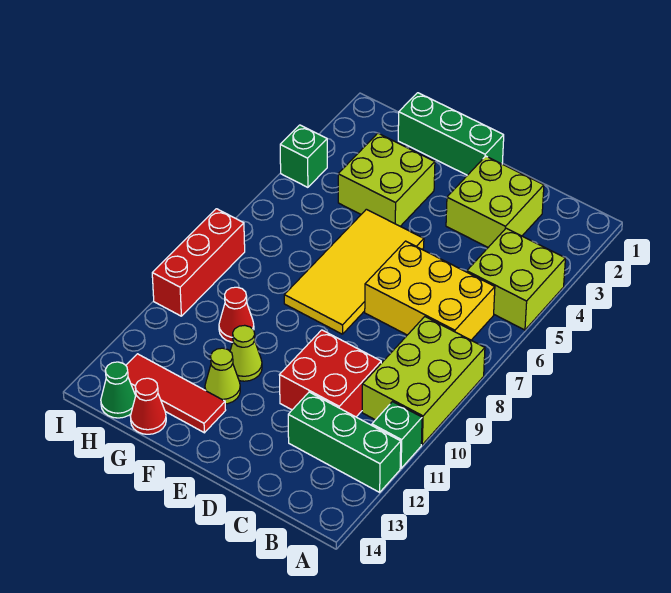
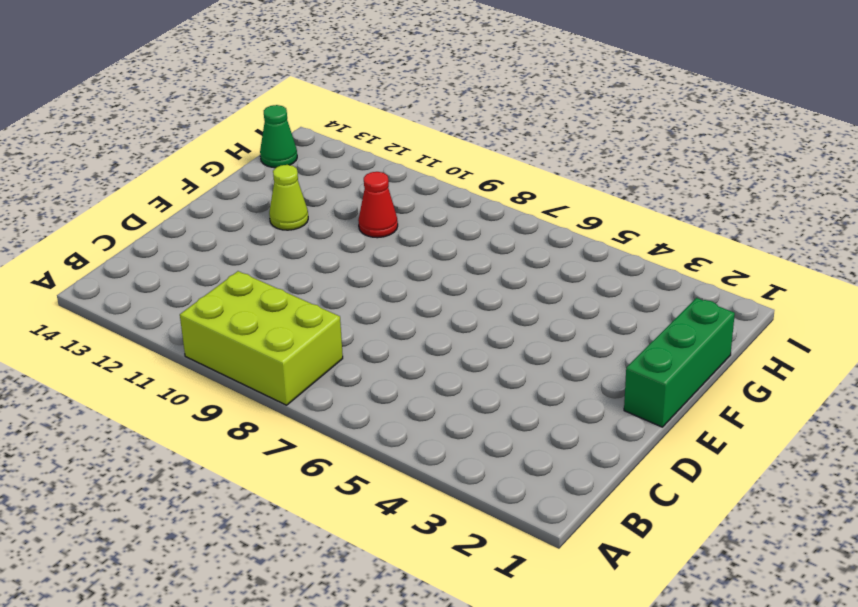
none -> lime brick A4:B5 level 1
none -> green brick A11 level 1
none -> green brick A12:C12 level 1

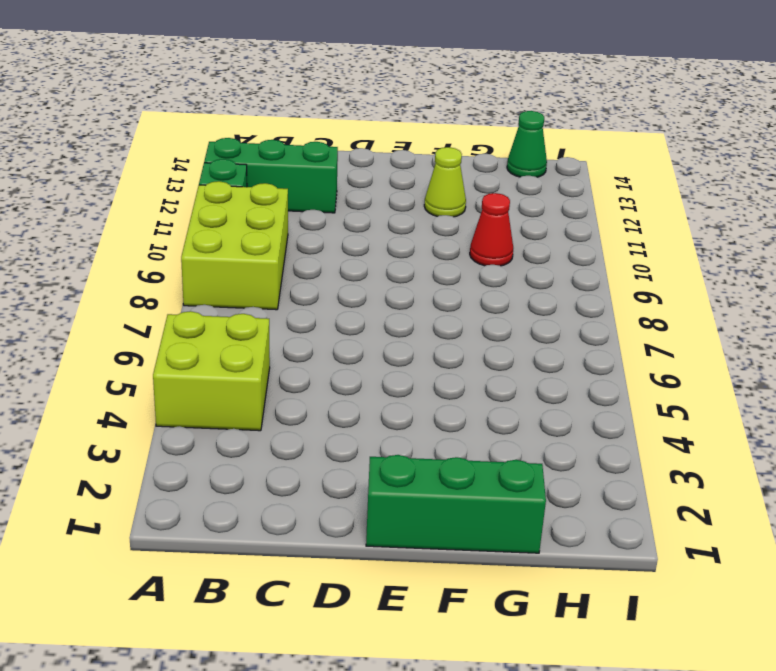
none -> yellow brick B6:D7 level 1
none -> lime brick C2:D3 level 1
none -> red brick C10:D11 level 1

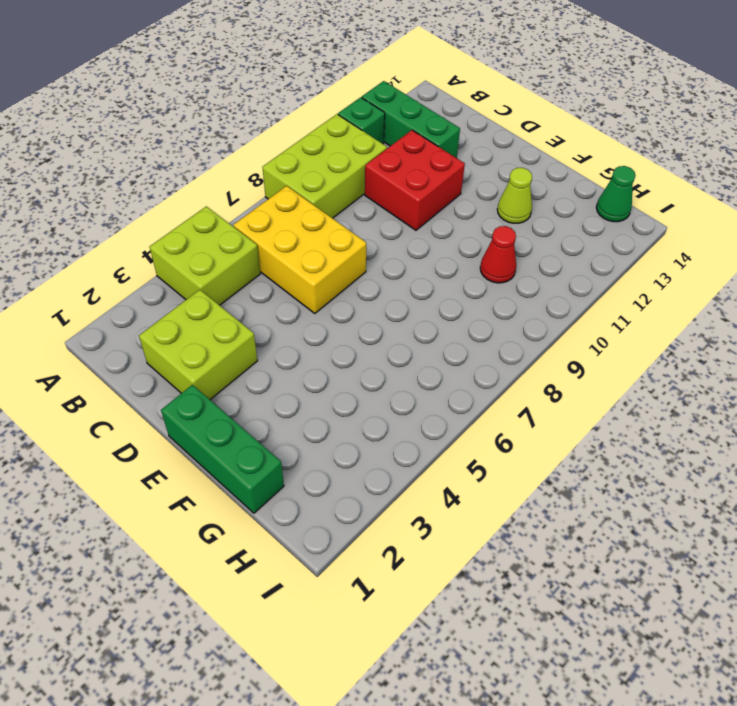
none -> yellow tile E5:F8 level 1
none -> lime brick F3:G4 level 1
none -> lime cone F11 level 1

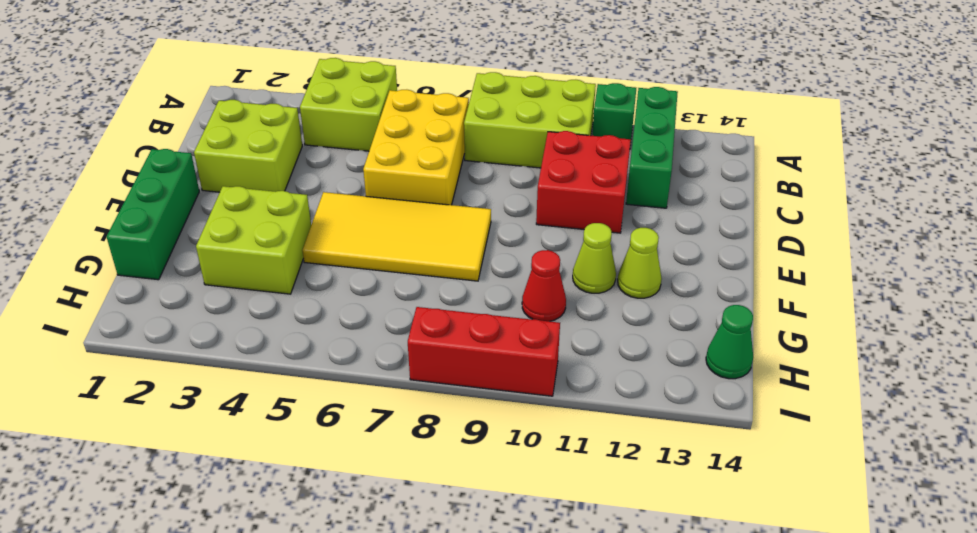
none -> red tile F13:H13 level 1
none -> red cone G14 level 1
none -> green brick I4 level 1

